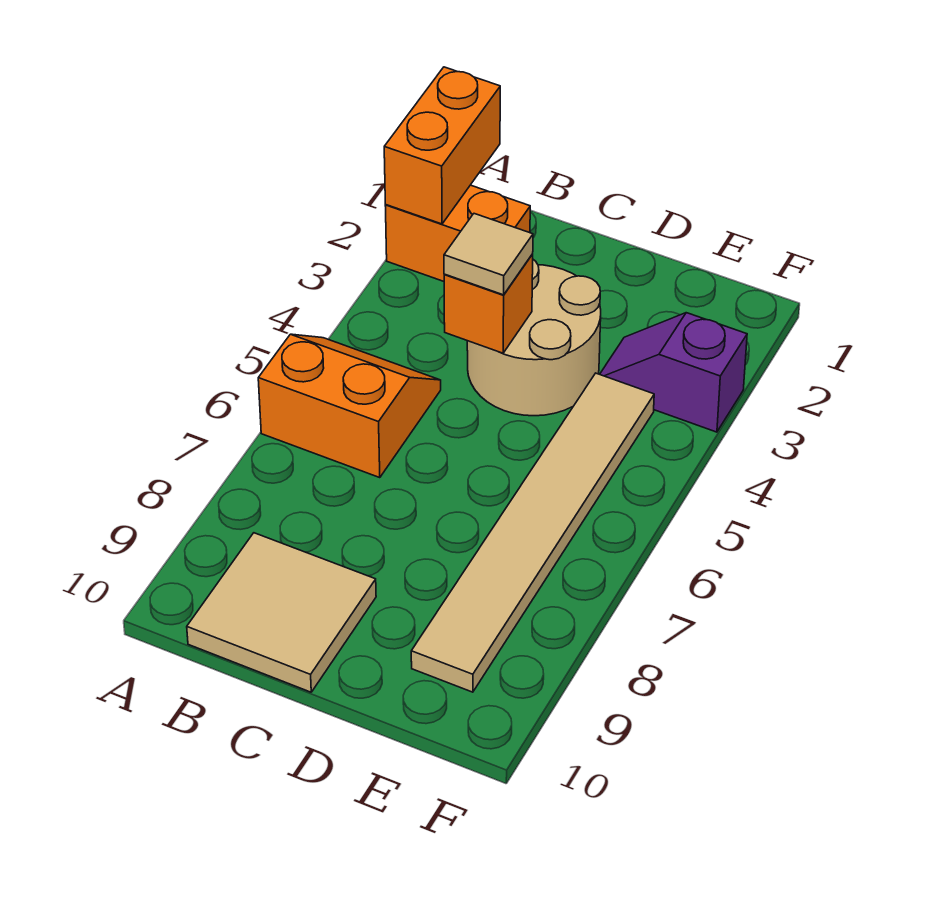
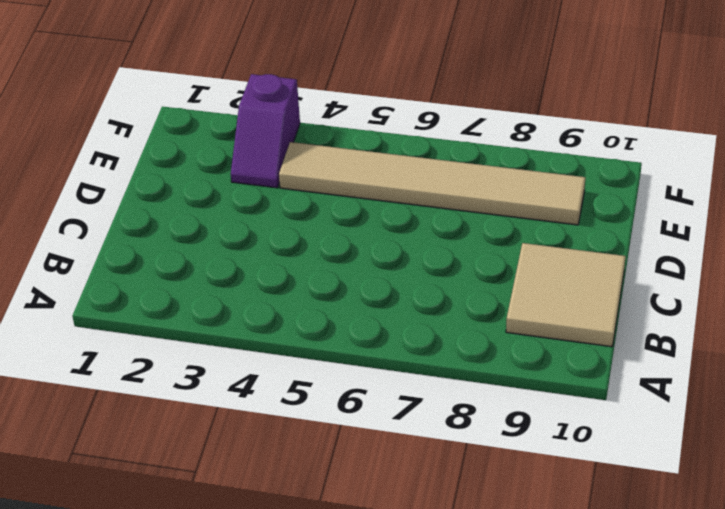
none -> orange brick A2:B2 level 1
none -> orange slope A5:B6 level 1 top 6

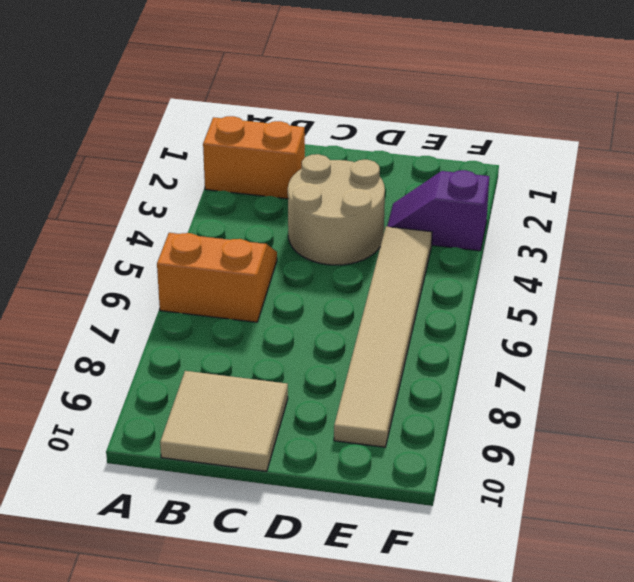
none -> orange brick A1:A2 level 2
none -> orange brick C4 level 2

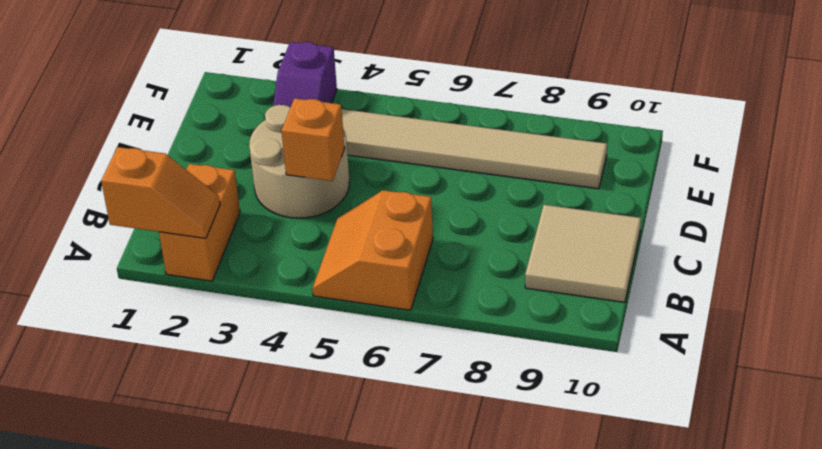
orange slope A1:A2 level 2 top 1 -> orange brick A1:A2 level 2
none -> tan tile C4 level 3

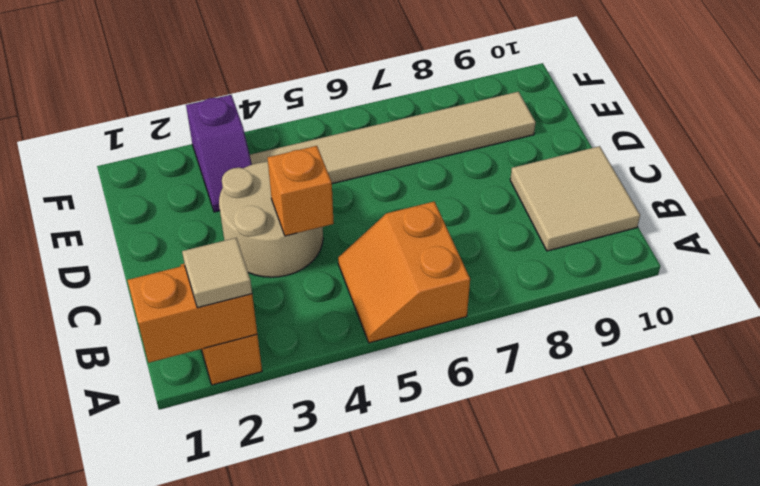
tan tile A2 level 3 -> tan tile C4 level 3

